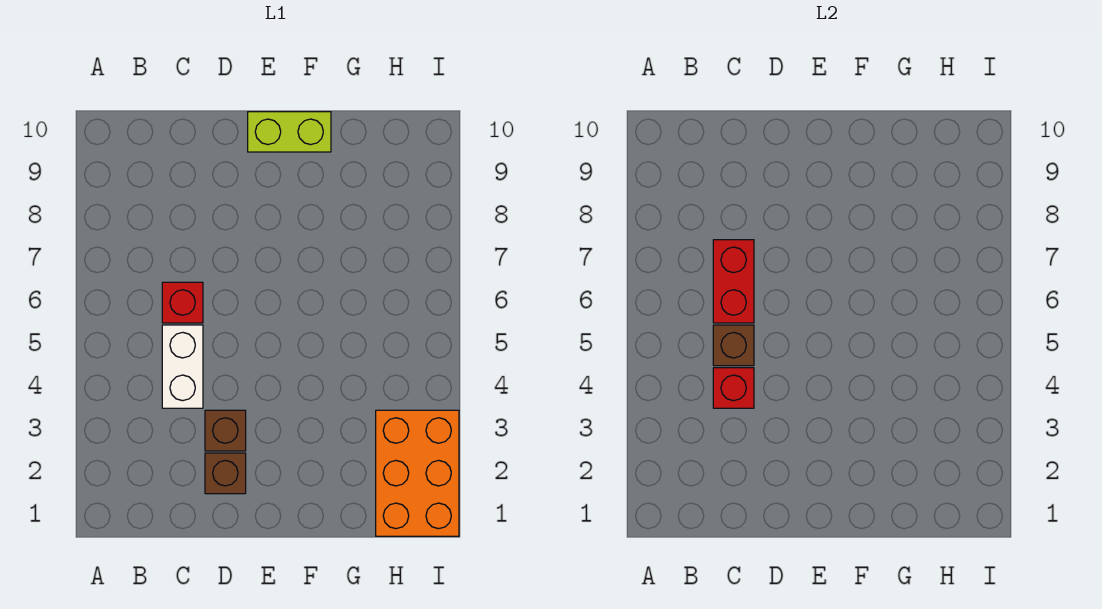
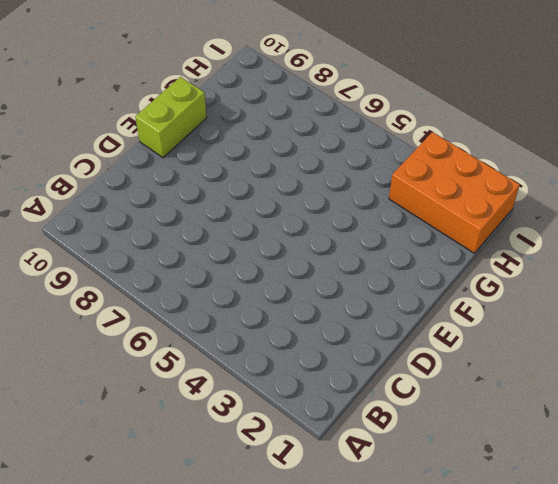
none -> white brick C4:C5 level 1
none -> red brick C6 level 1

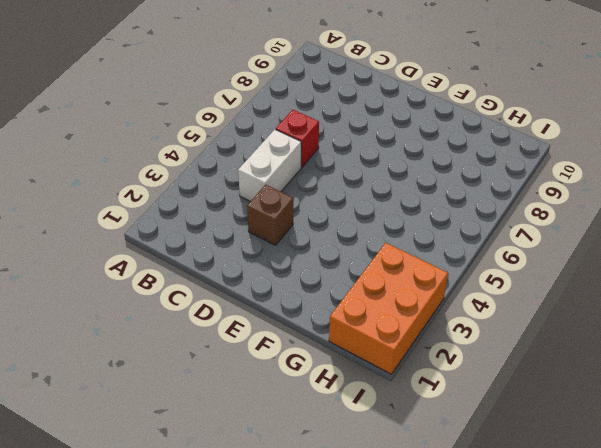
none -> brown brick D2 level 1
none -> lime brick E10:F10 level 1

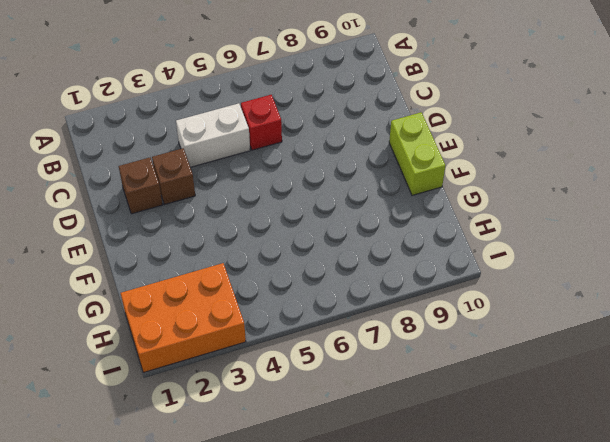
none -> red brick C4 level 2
none -> brown brick C5 level 2

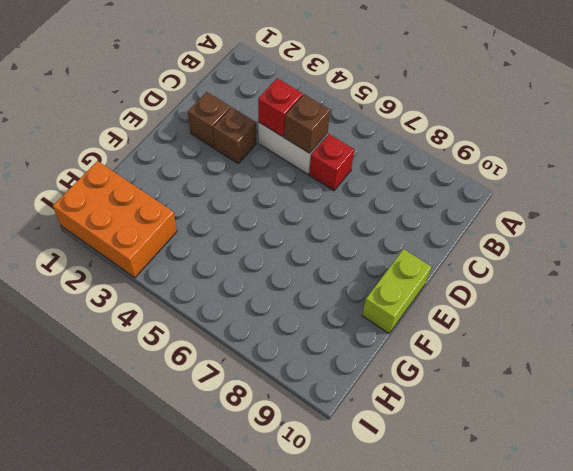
none -> red brick C6:C7 level 2

